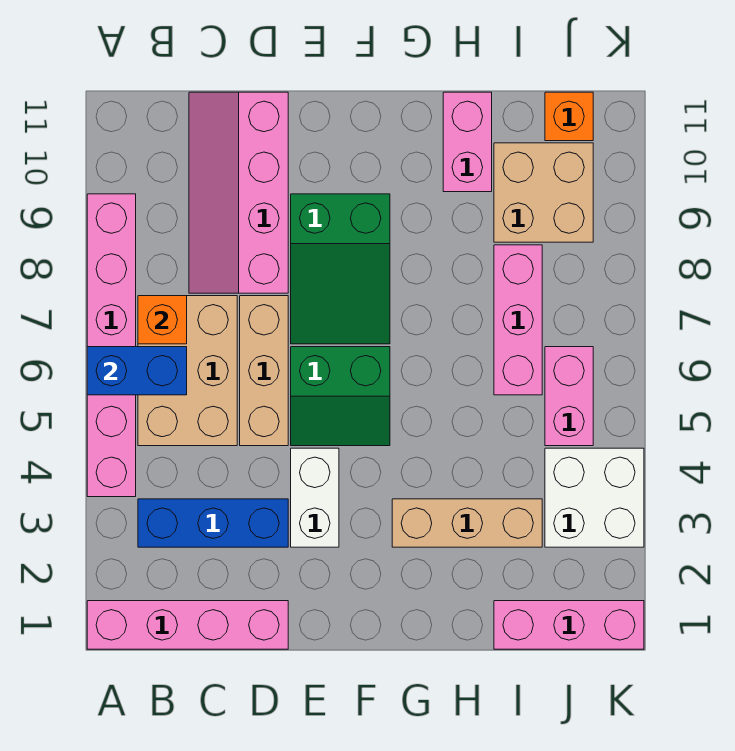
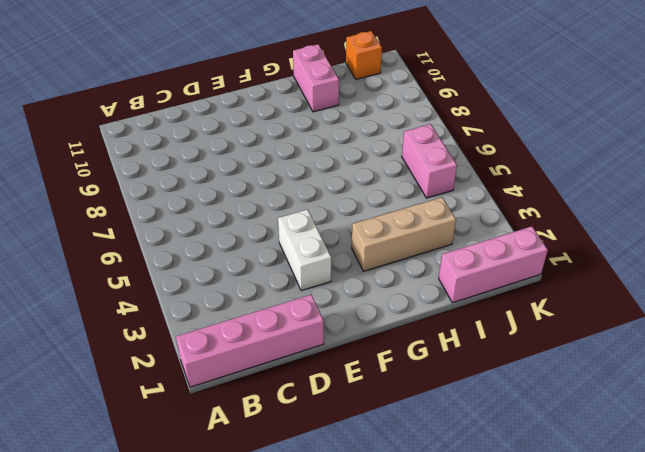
none -> pink brick A4:A9 level 1
none -> blue brick B3:D3 level 1
none -> tan brick B5:C7 level 1

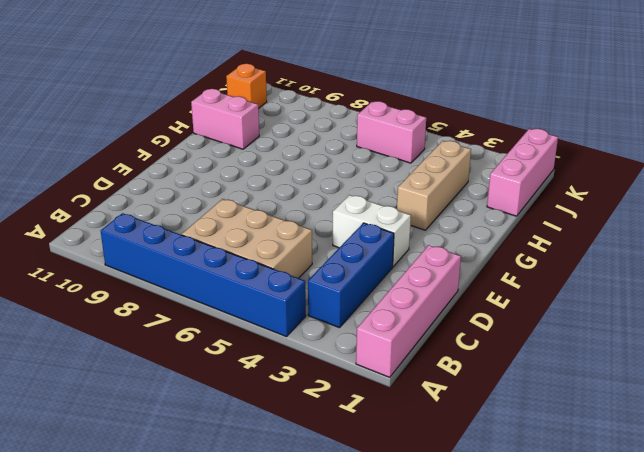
blue brick A4:A9 level 1 -> pink brick A4:A9 level 1
none -> pink slope C8:D11 level 1 top D
none -> tan brick D5:D7 level 1
none -> green slope E5:F6 level 1 top 6

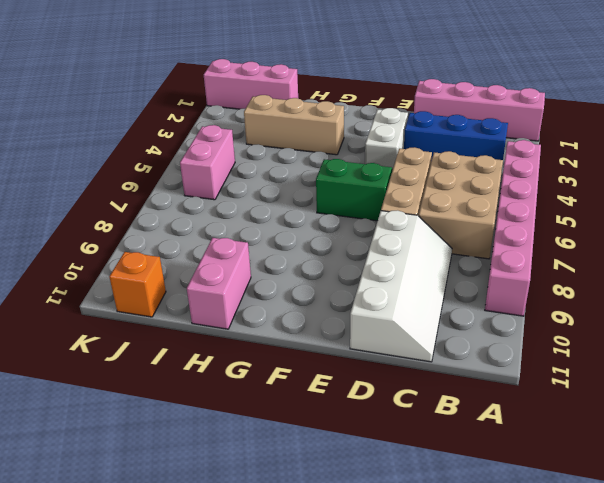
white slope C8:D11 level 1 top D -> pink slope C8:D11 level 1 top D
none -> green slope E7:F9 level 1 top 9
none -> pink brick I6:I8 level 1
none -> tan brick I9:J10 level 1

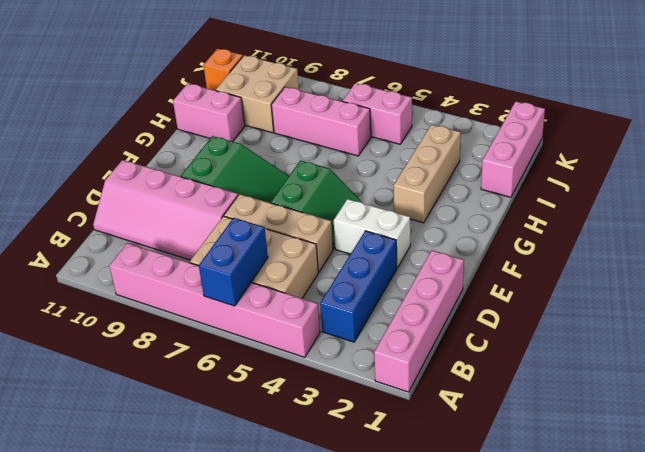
none -> white brick J3:K4 level 1
none -> orange brick B7 level 2

